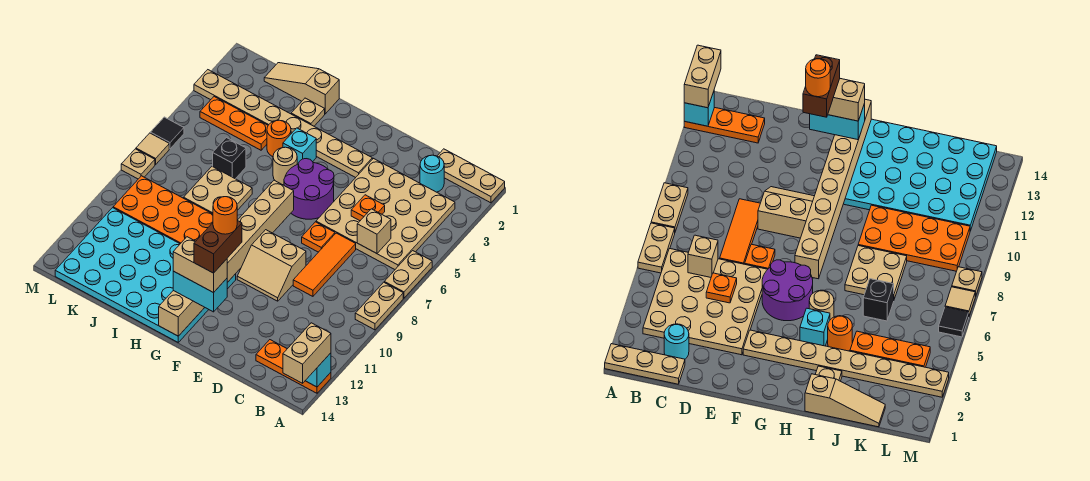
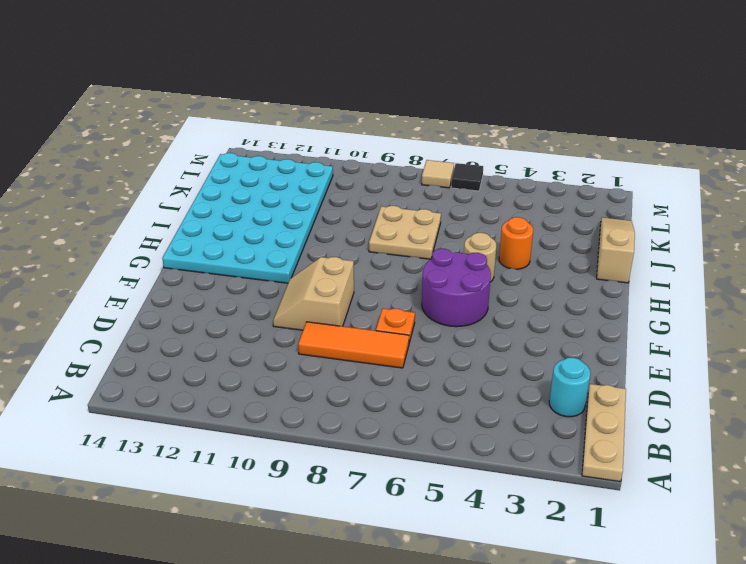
none -> tan plate A6:A7 level 1
none -> tan plate A8:A9 level 1
none -> orange plate A13:C13 level 1
none -> tan plate B3:E6 level 1

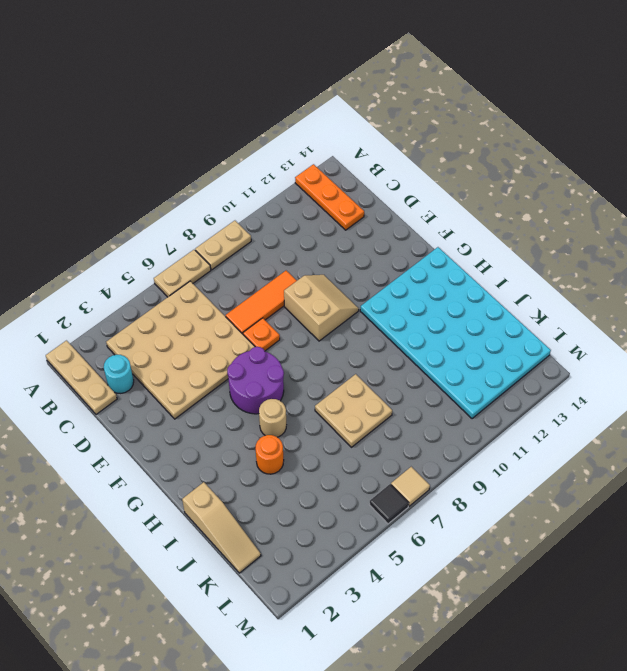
none -> tan plate F3:M3 level 1
none -> cyan brick H4 level 1
none -> tan plate I2 level 1
none -> orange plate I9:L10 level 1

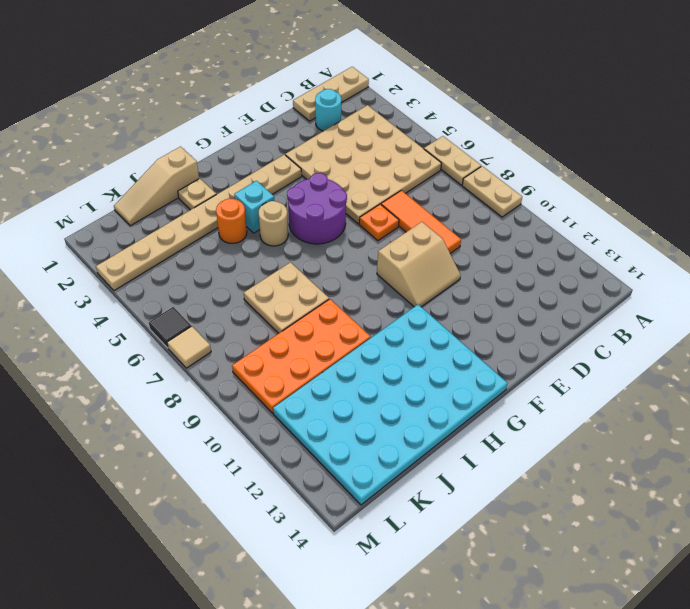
none -> orange plate A13:C13 level 1
none -> orange plate J4:L4 level 1
none -> black brick J6 level 1
none -> tan plate M8 level 1

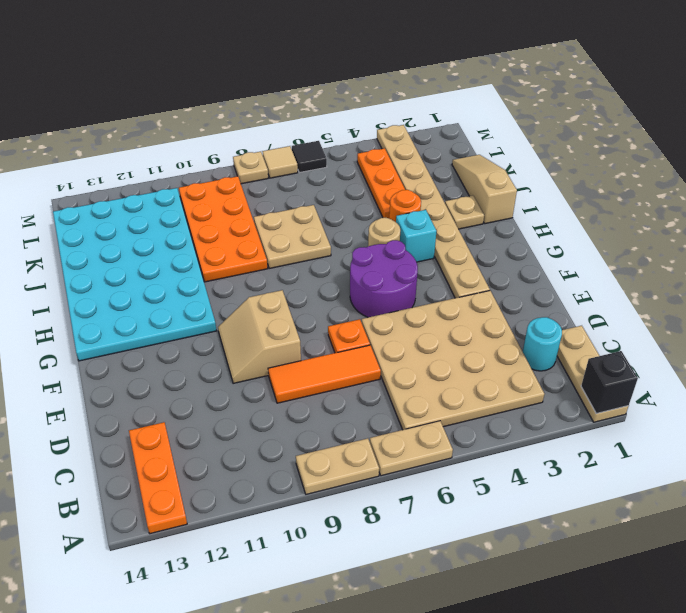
black brick A1 level 2 -> black brick J6 level 1
none -> cyan brick A13 level 2
none -> tan brick C6 level 2
none -> orange plate D5 level 2
none -> tan brick G7:G14 level 2

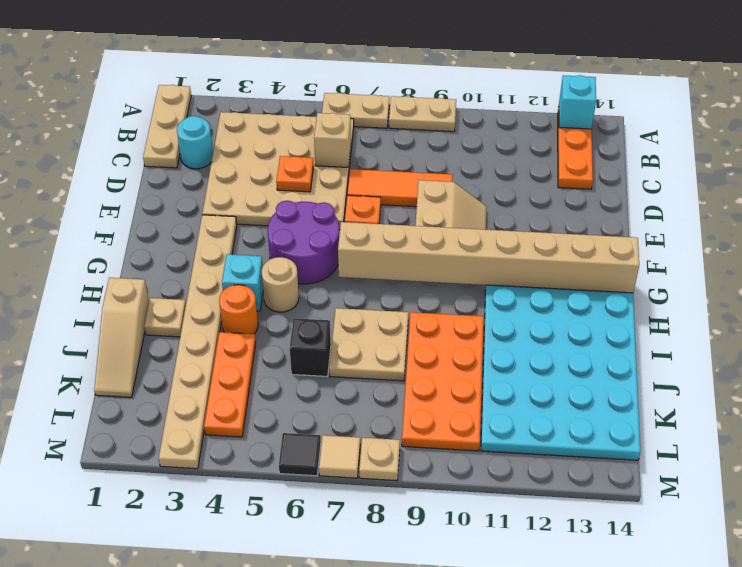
none -> tan brick A13:A14 level 3
none -> cyan brick F13:G13 level 3
none -> tan brick F13:G13 level 4
none -> brown brick F12:F13 level 5

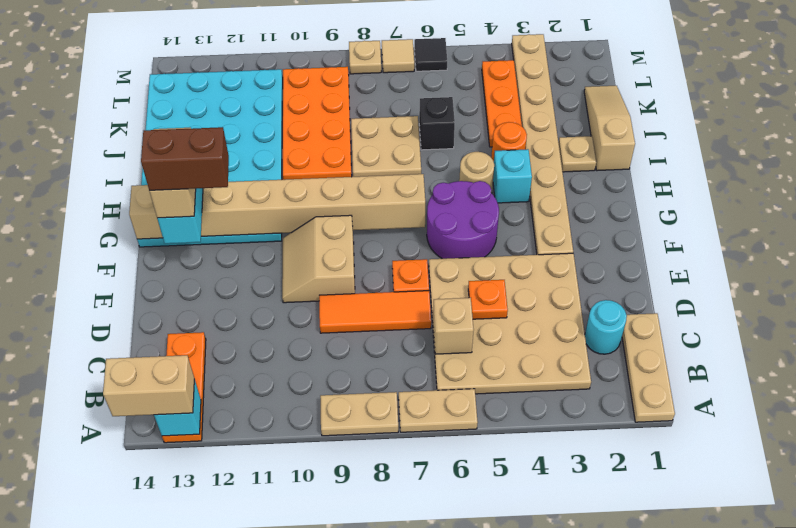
none -> orange round brick F12 level 6

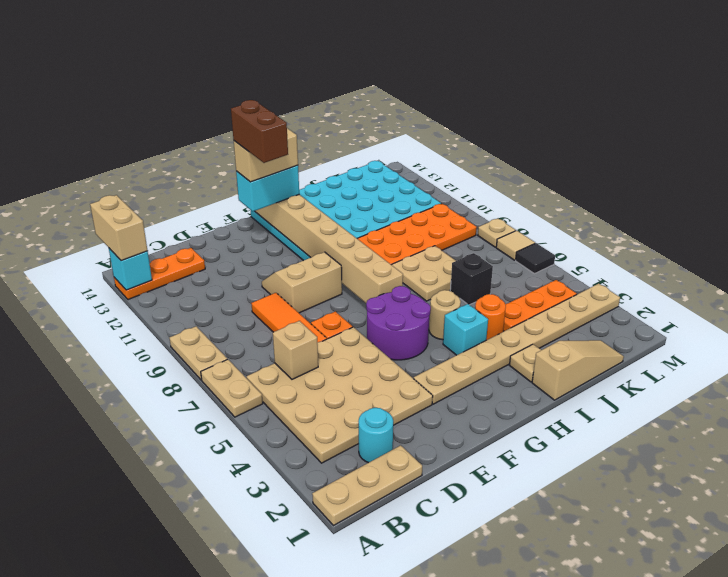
none -> orange plate D5 level 2
none -> orange round brick F12 level 6

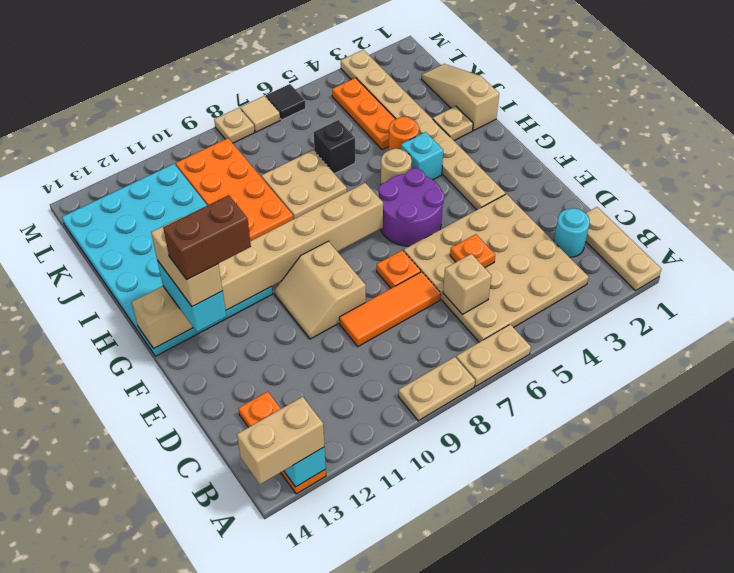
none -> orange round brick F12 level 6

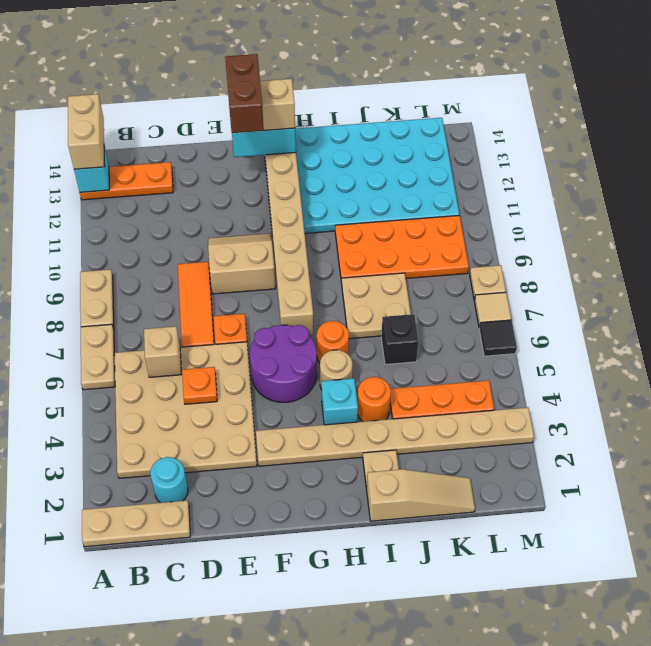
orange round brick H6 level 1 -> orange round brick F12 level 6

